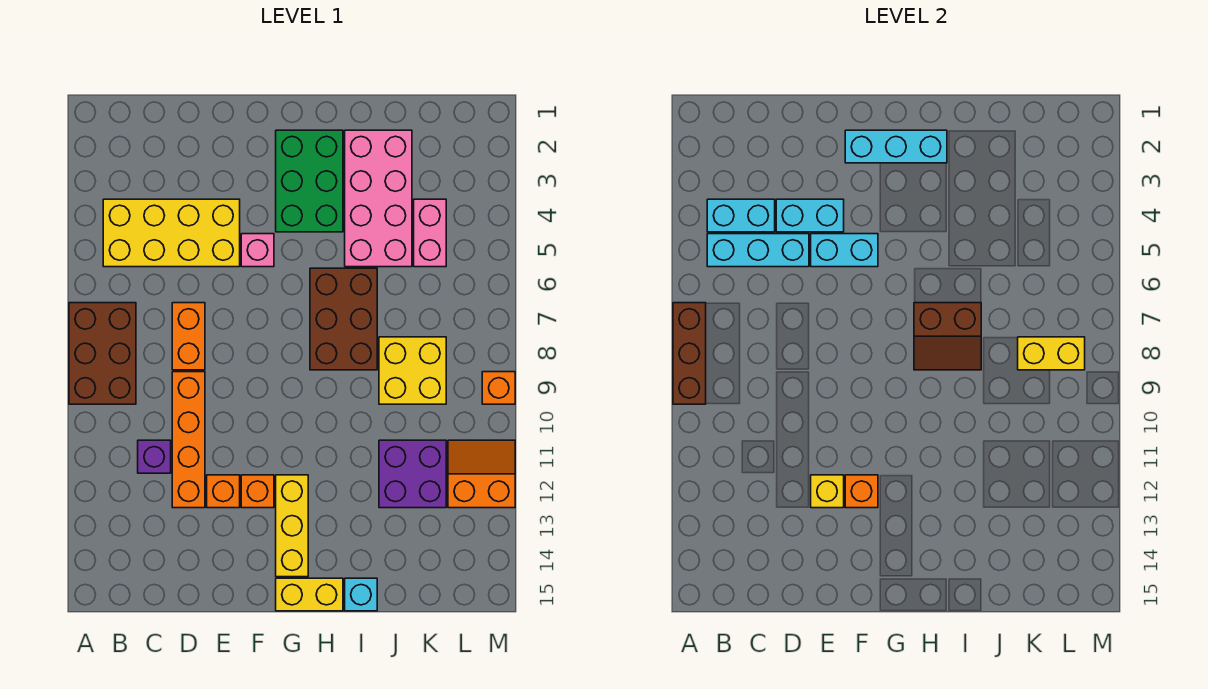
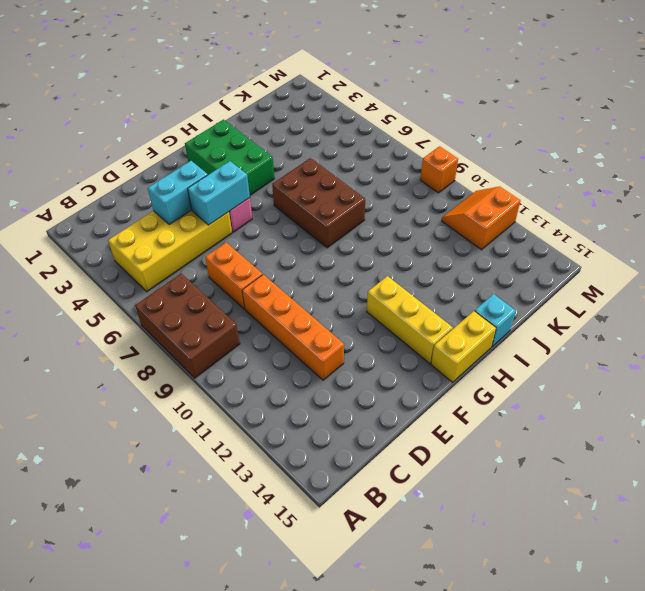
none -> purple brick C11 level 1
none -> orange brick E12 level 1
none -> orange brick F12 level 1

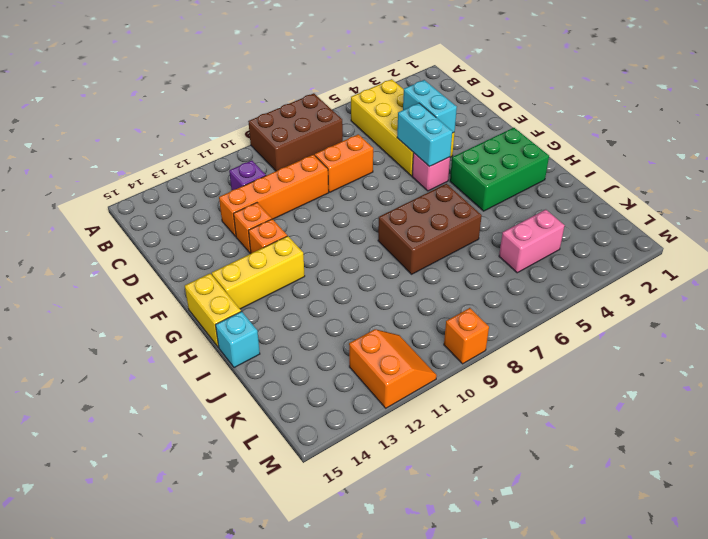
none -> pink brick I2:J5 level 1
none -> yellow brick J8:K9 level 1
none -> purple brick J11:K12 level 1

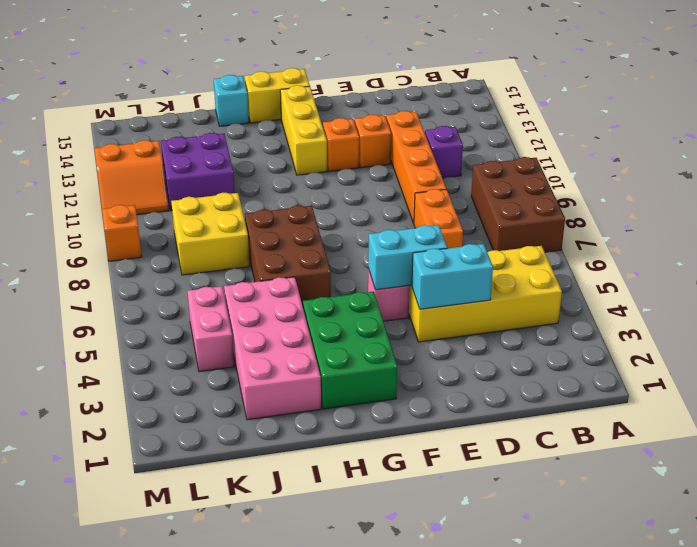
none -> brown brick A7:A9 level 2
none -> cyan brick B4:C4 level 2
none -> cyan brick B5:D5 level 2

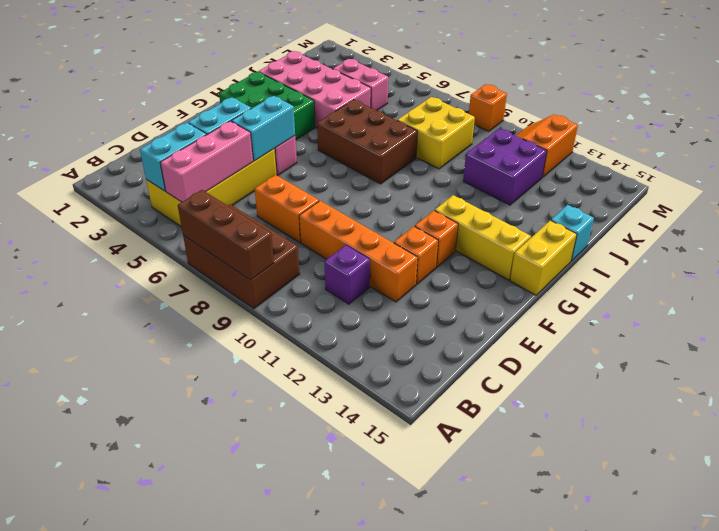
pink brick B5:D5 level 2 -> cyan brick B5:D5 level 2
none -> yellow brick E12 level 2
none -> cyan brick F2:H2 level 2
none -> orange brick F12 level 2

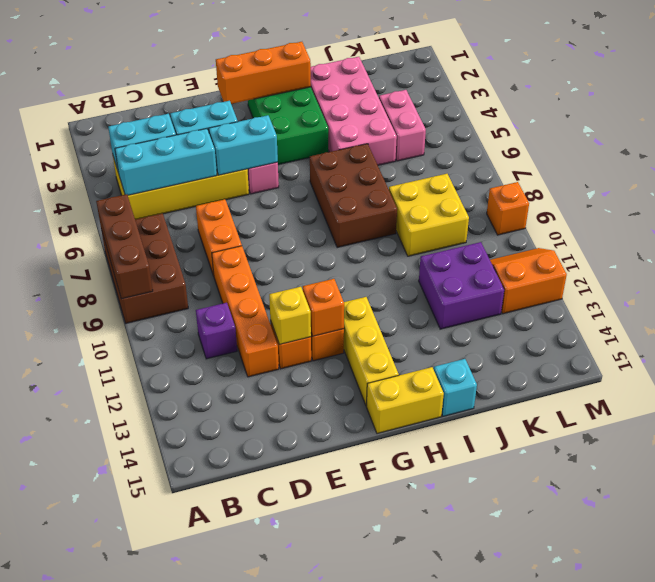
orange brick F2:H2 level 2 -> cyan brick F2:H2 level 2
none -> brown slope H7:I8 level 2 top 7
none -> yellow brick K8:L8 level 2

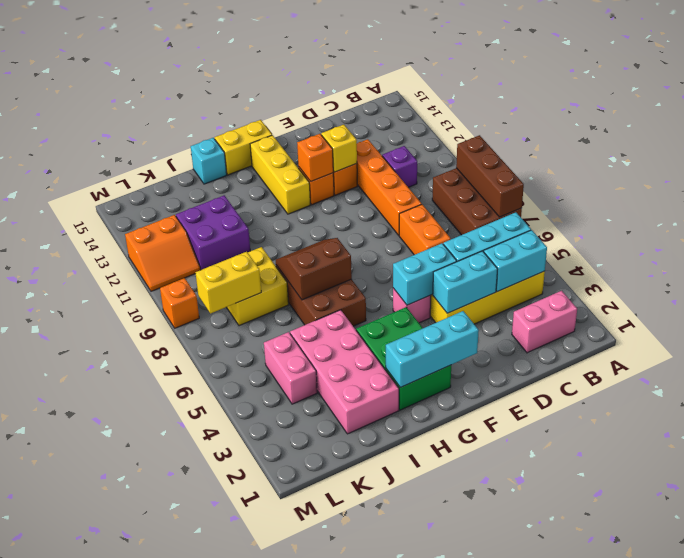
pink brick B2:C2 level 1 -> none

